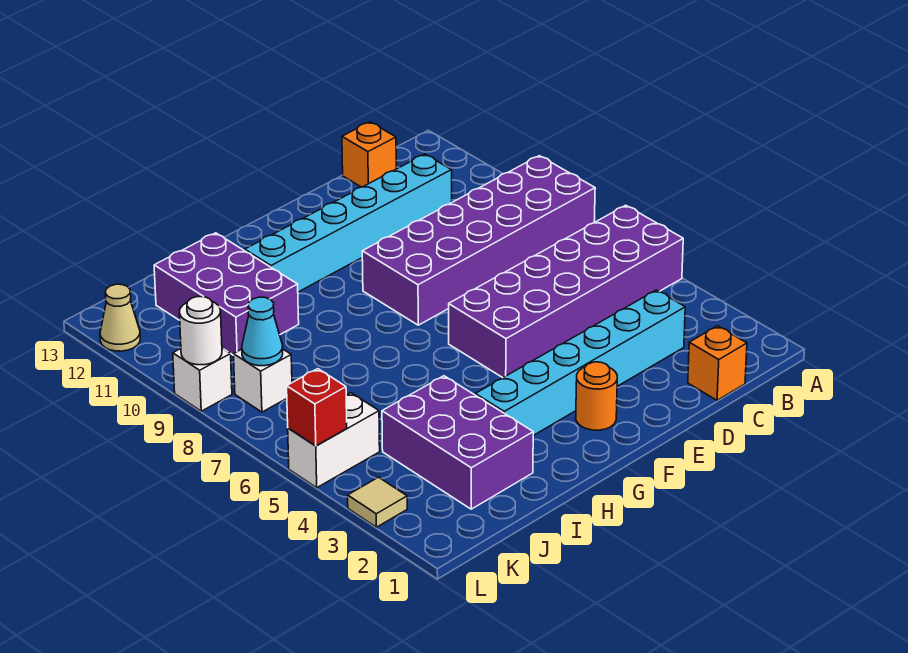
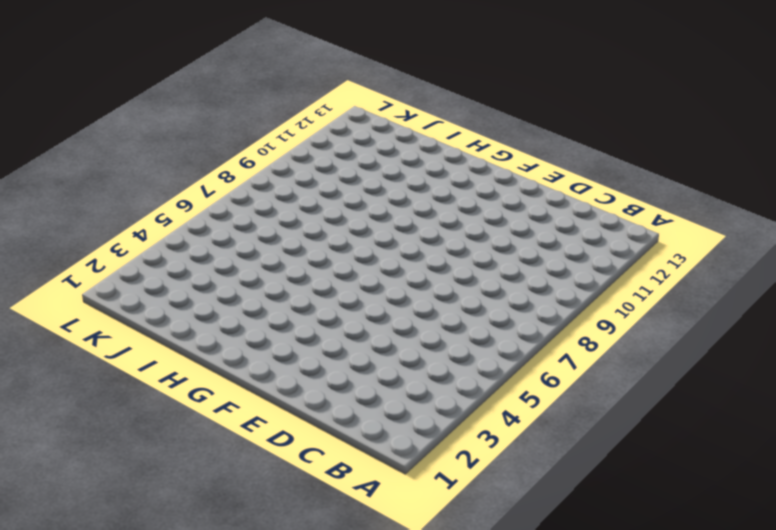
none -> purple brick A5:F6 level 1
none -> purple brick A8:F9 level 1
none -> orange brick C1 level 1

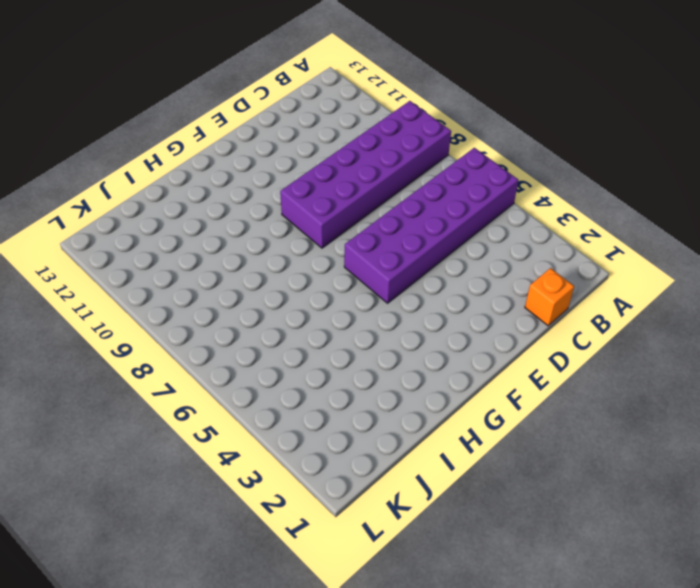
none -> cyan brick C3:H3 level 1
none -> cyan brick C11:H11 level 1
none -> orange brick C13 level 1

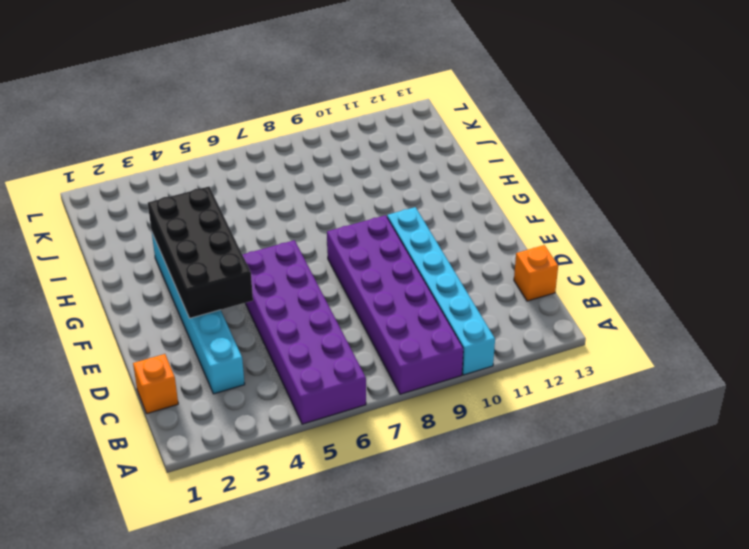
cyan brick A10:F10 level 1 -> cyan brick C11:H11 level 1
black brick E3:H4 level 2 -> none
none -> orange round brick F2 level 1
none -> purple brick I2:J4 level 1
none -> purple brick I10:J12 level 1

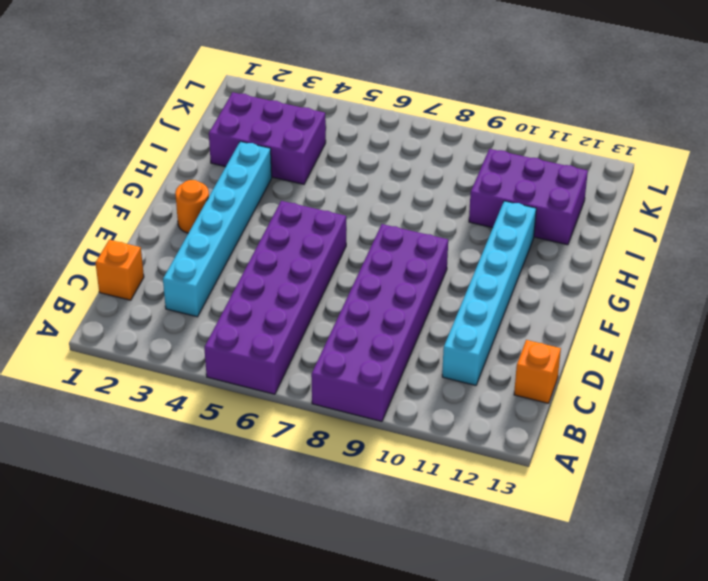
none -> white brick K5:L5 level 1
none -> white brick K8 level 1
none -> tan tile L3 level 1

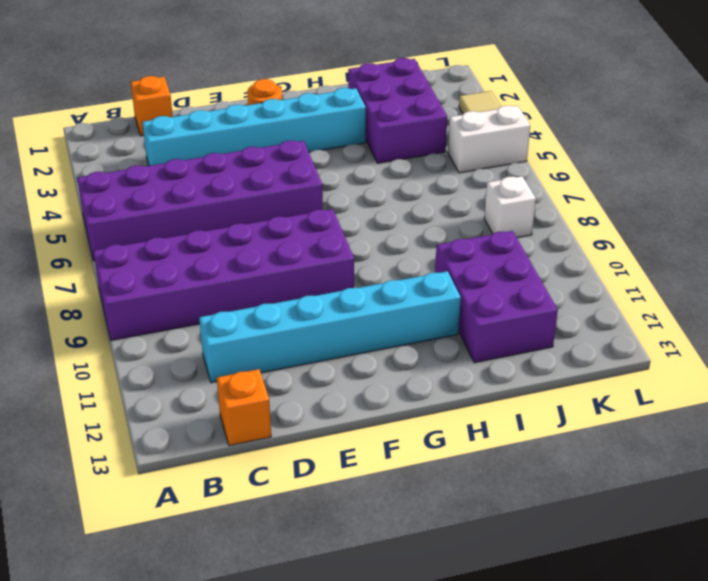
none -> white brick L9 level 1
none -> tan cone L12 level 1
none -> cyan cone K8 level 2

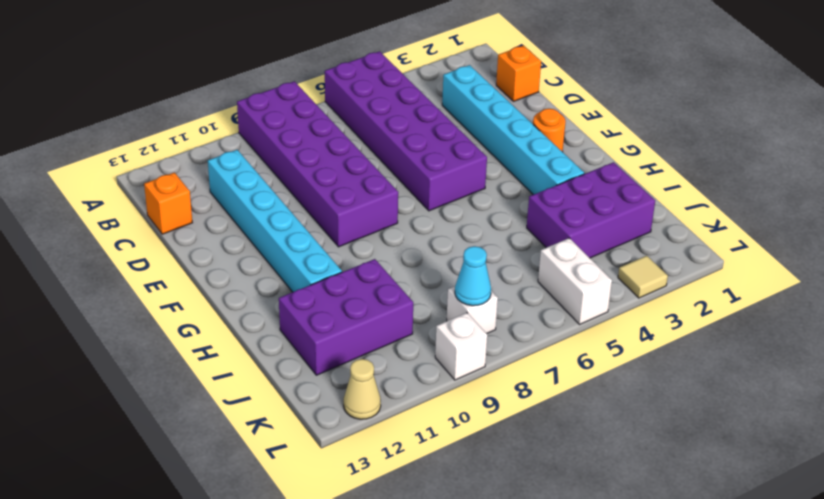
none -> red brick L5 level 2
none -> white round brick L9 level 2

